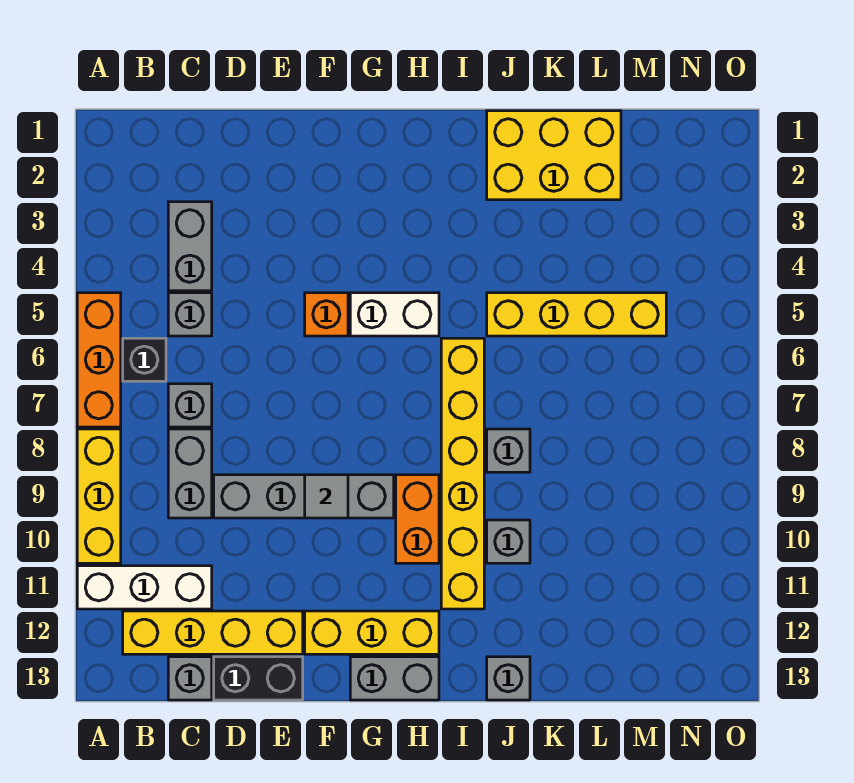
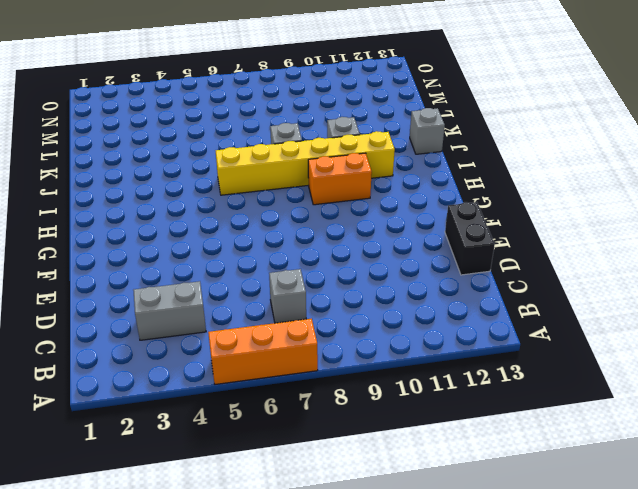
none -> yellow brick A8:A10 level 1
none -> white brick A11:C11 level 1
none -> black brick B6 level 1

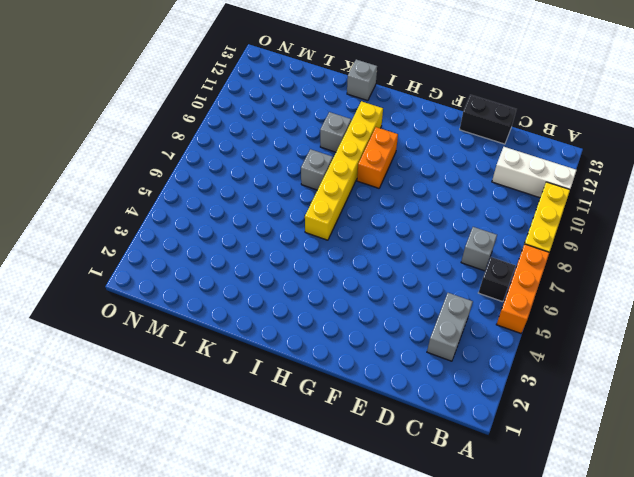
none -> yellow brick B12:E12 level 1
none -> grey brick C5 level 1
none -> grey brick C8:C9 level 1

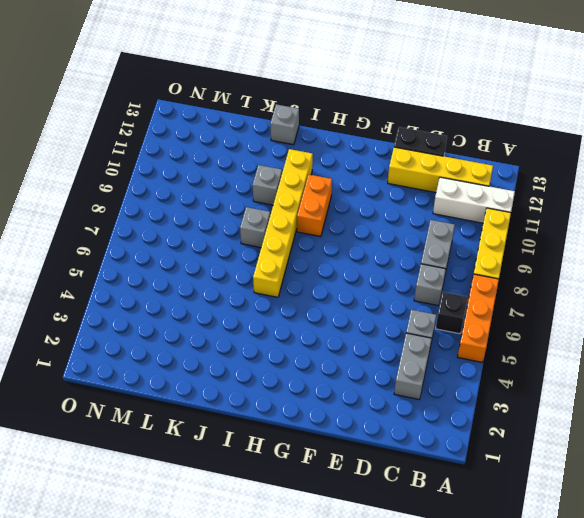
none -> grey brick C13 level 1
none -> grey brick D9:G9 level 1
none -> orange brick F5 level 1

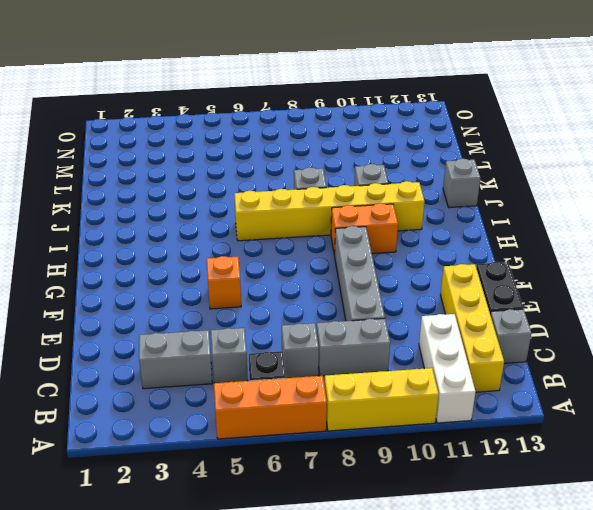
none -> yellow brick F12:H12 level 1
none -> white brick G5:H5 level 1
none -> grey brick G13:H13 level 1

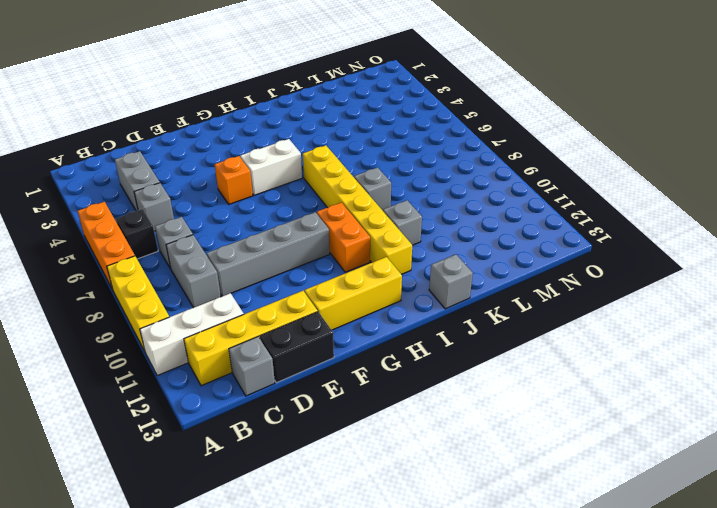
none -> grey brick G13:H13 level 1
none -> yellow brick J1:L2 level 1
none -> yellow brick J5:M5 level 1

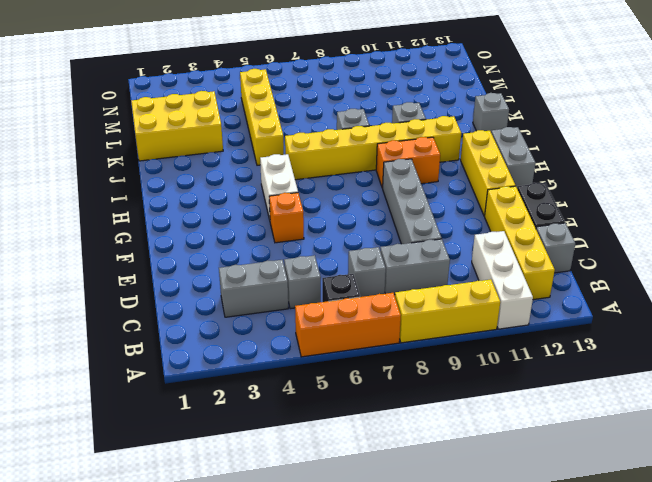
yellow brick K1:L3 level 1 -> yellow brick J1:L2 level 1
none -> grey tile F9 level 2

